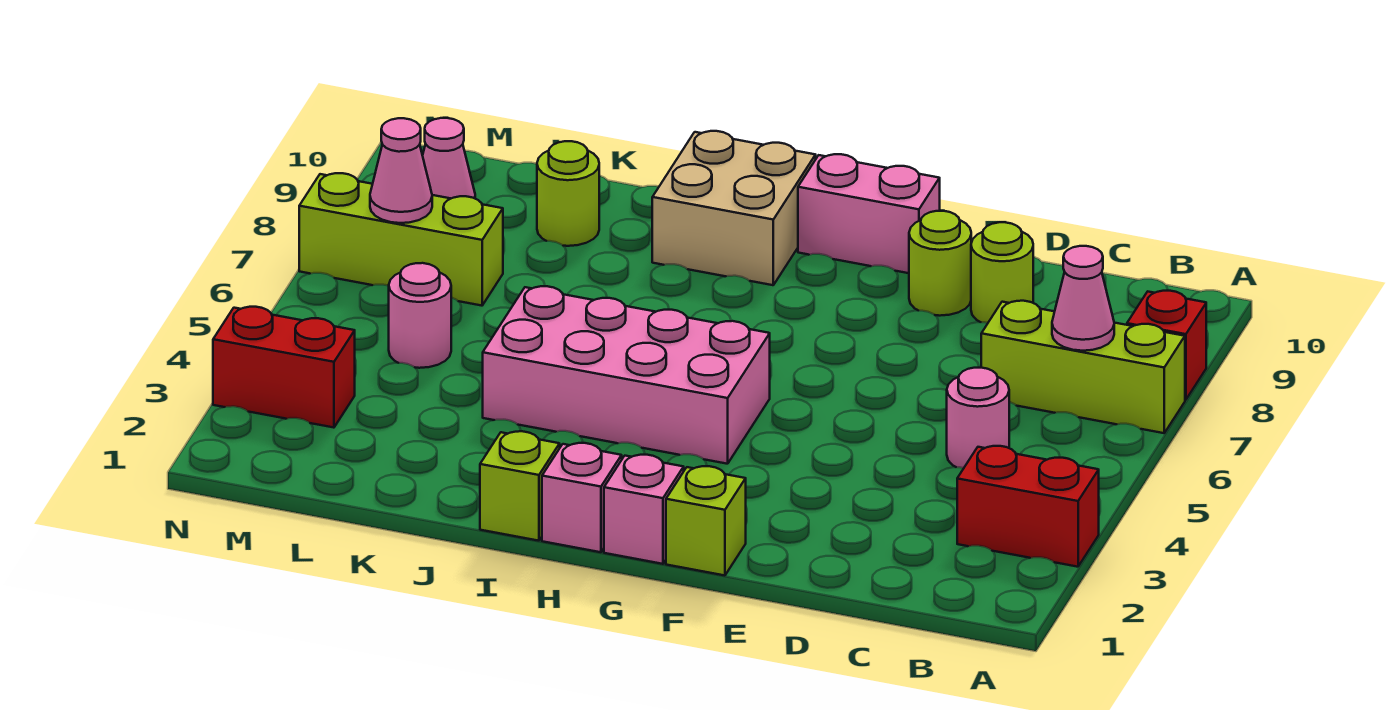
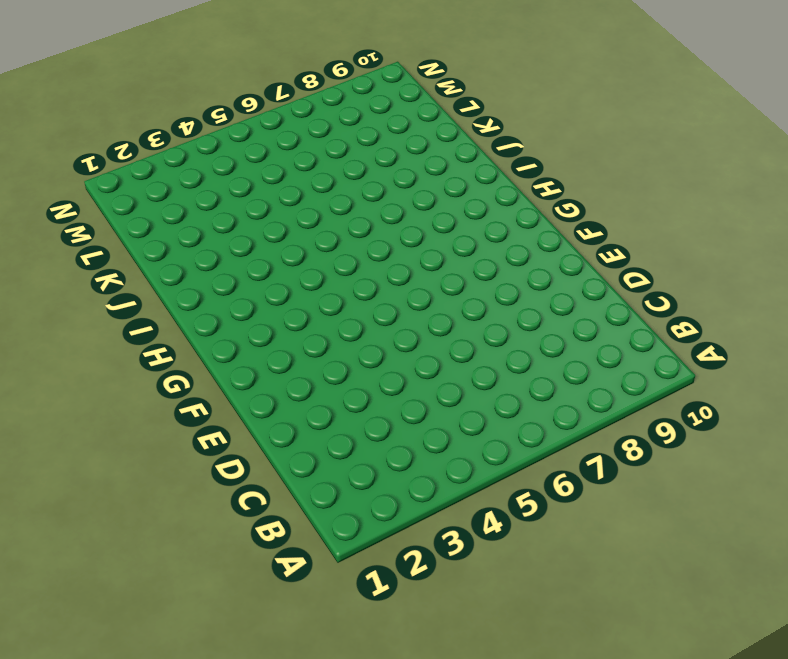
none -> red brick A3:B3 level 1
none -> lime brick A7:C7 level 1
none -> red brick A8 level 1

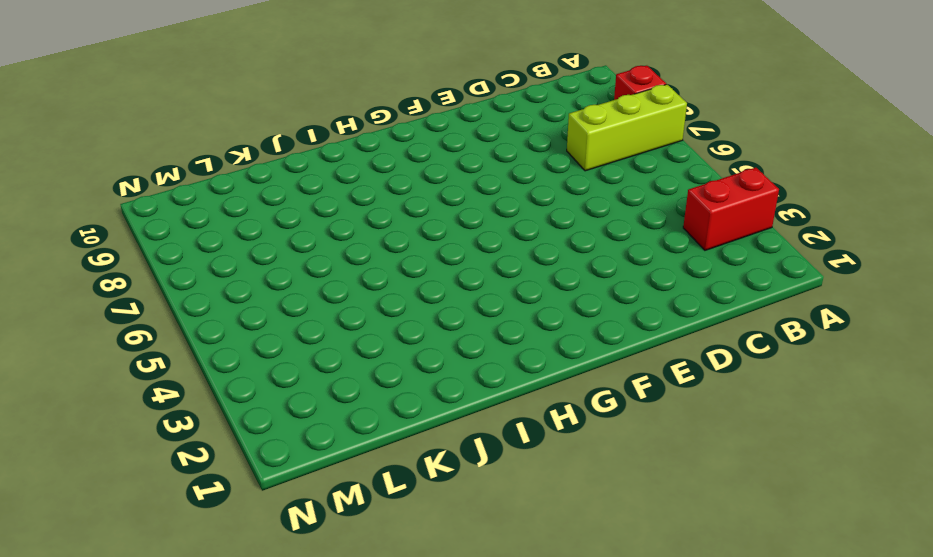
none -> pink round brick C5 level 1
none -> lime round brick D9 level 1
none -> lime round brick E9 level 1

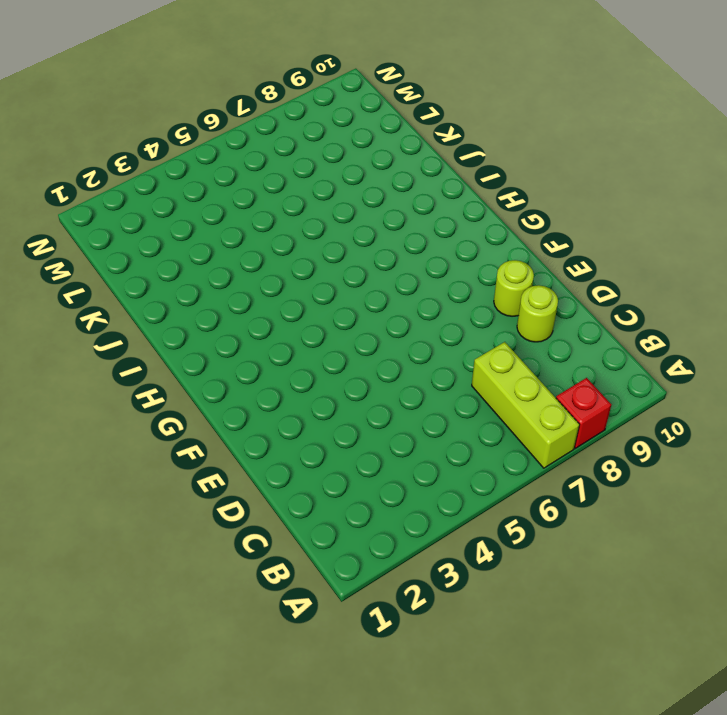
none -> red brick A3:B3 level 1
none -> pink round brick C5 level 1
none -> lime brick F1 level 1

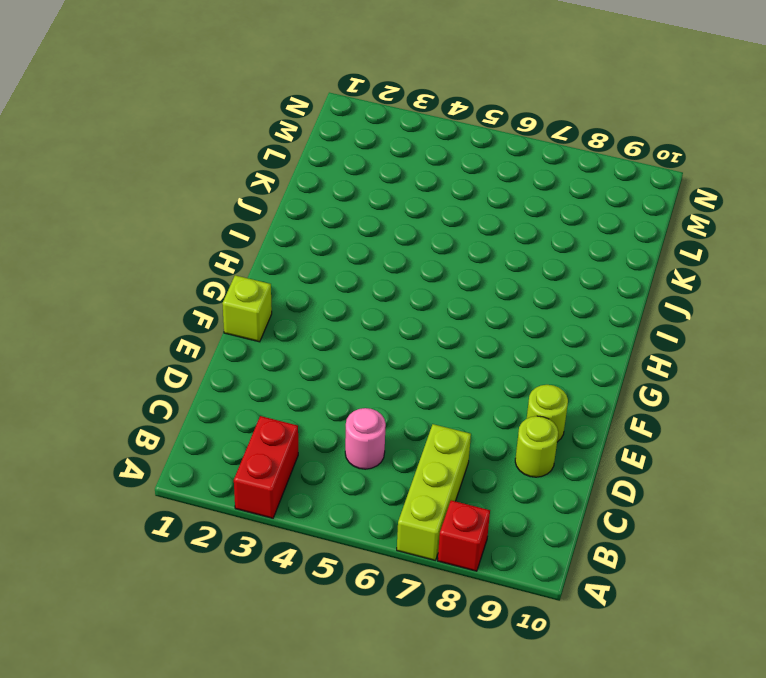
none -> pink brick F10:G10 level 1
none -> pink brick G1 level 1
none -> pink brick G4:J5 level 1

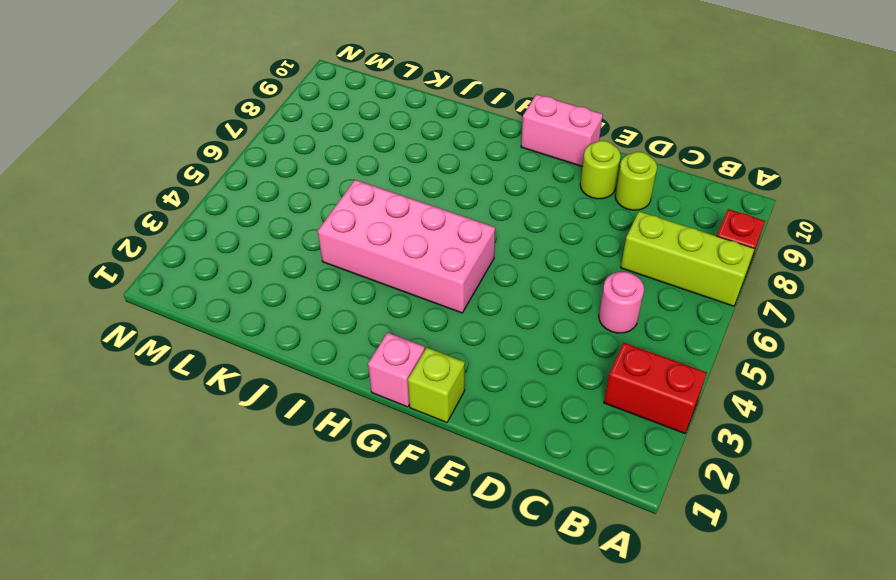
none -> pink brick H1 level 1
none -> tan brick H9:I10 level 1
none -> lime brick I1 level 1

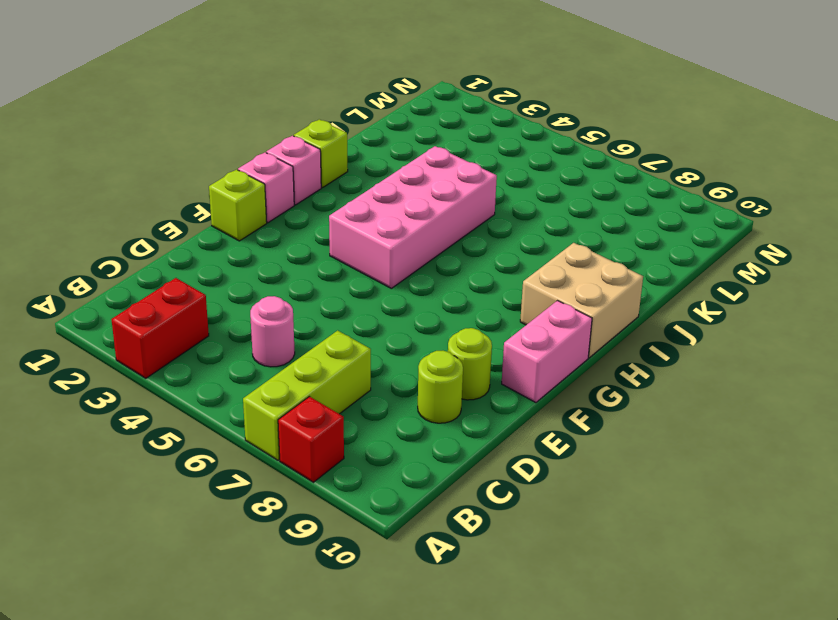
none -> lime round brick K9 level 1
none -> pink round brick L5 level 1
none -> lime brick L7:N7 level 1

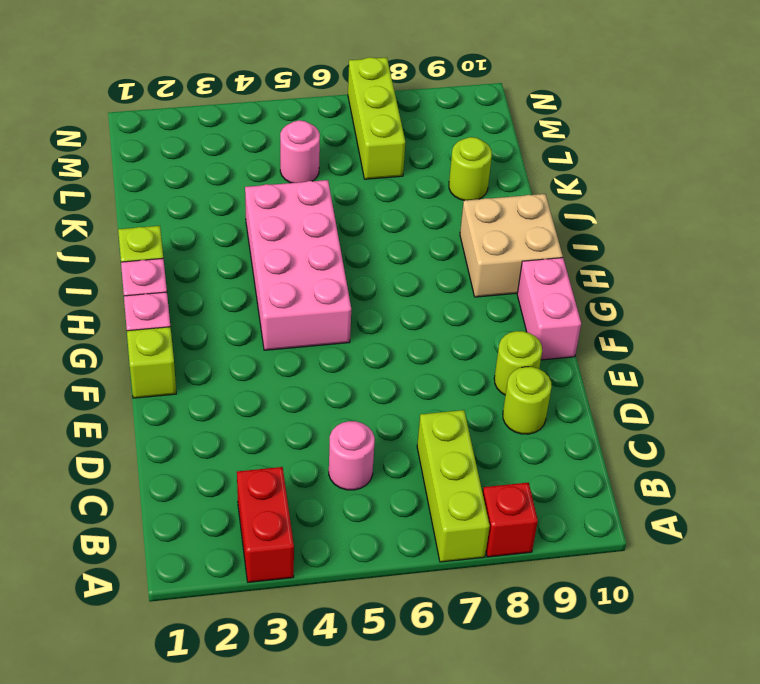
none -> red brick M3:N3 level 1
none -> pink cone M9 level 1
none -> pink cone B7 level 2

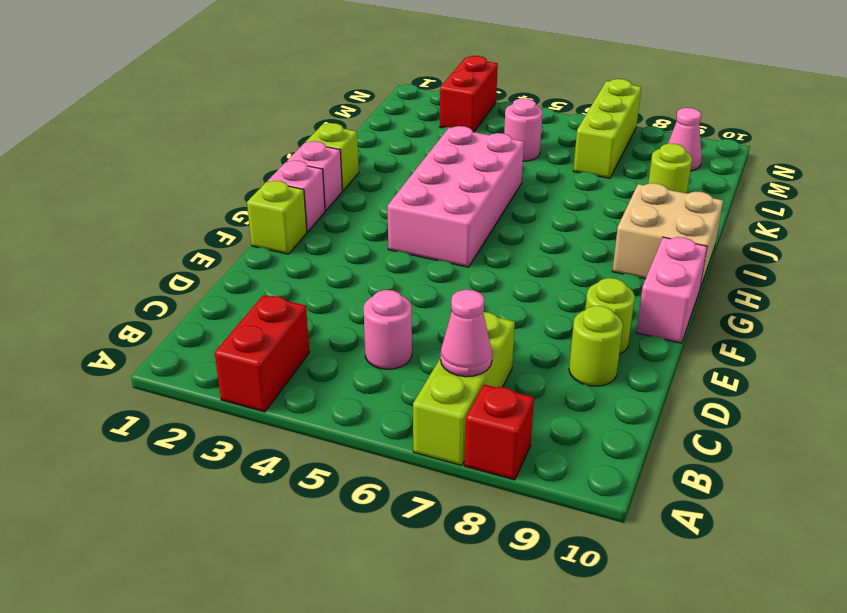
none -> pink cone M7 level 2

